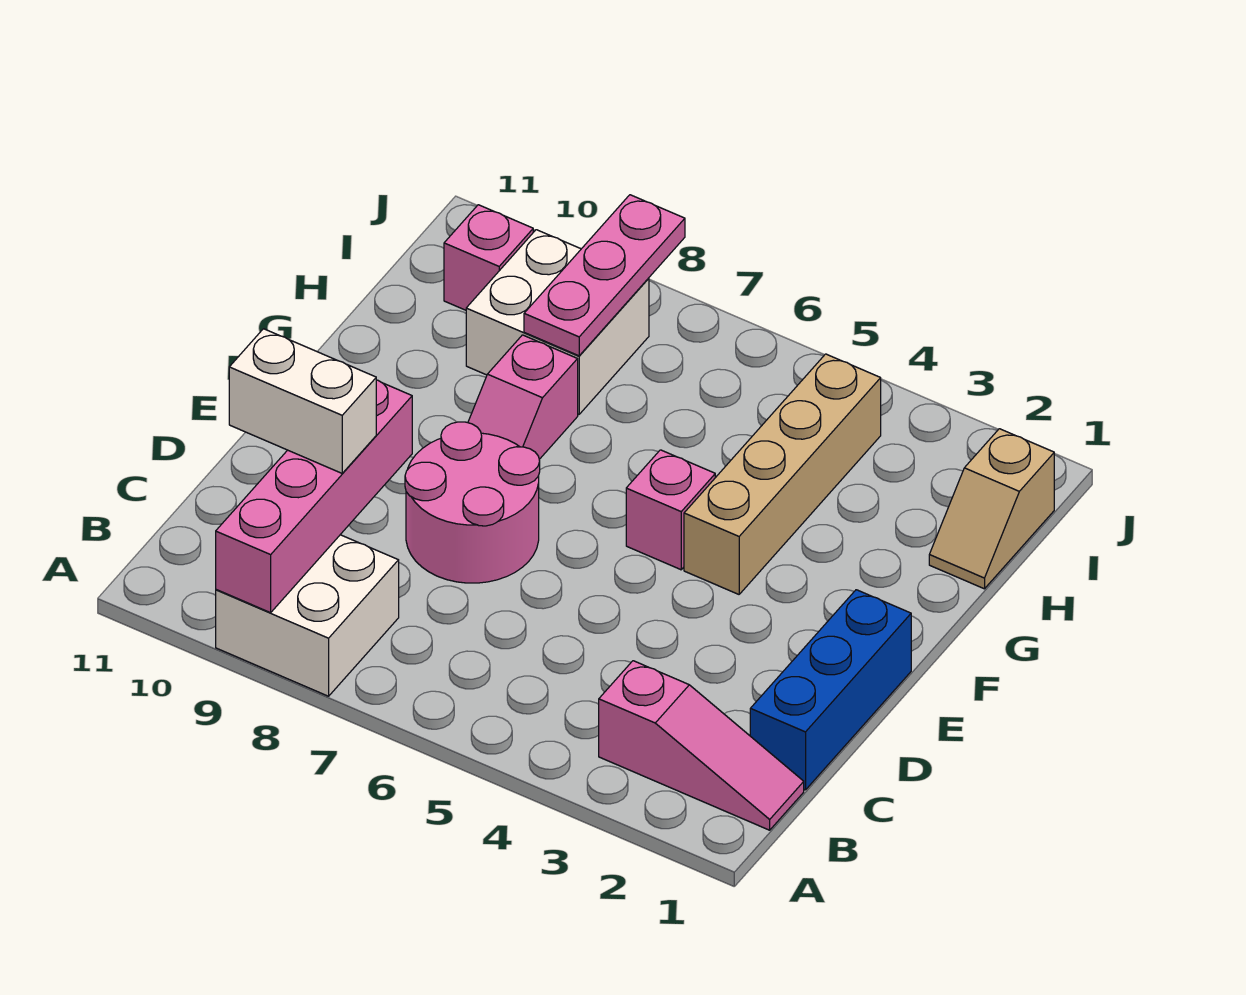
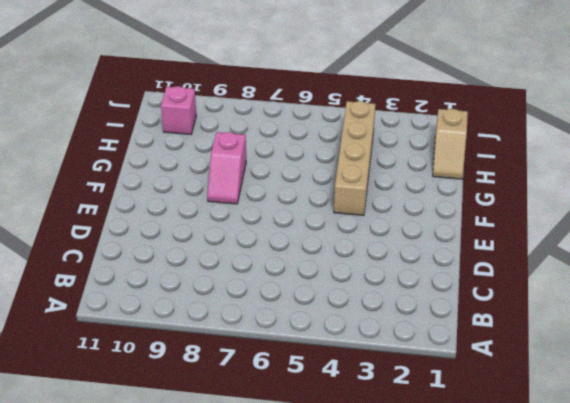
none -> white brick A8:B9 level 1
none -> pink slope B1:B3 level 1 top 3
none -> blue brick C1:E1 level 1

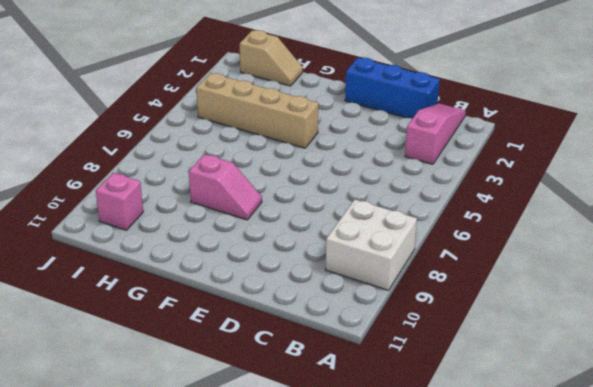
none -> pink round brick D7:E8 level 1
none -> pink brick F5 level 1
none -> white brick H8:I9 level 1

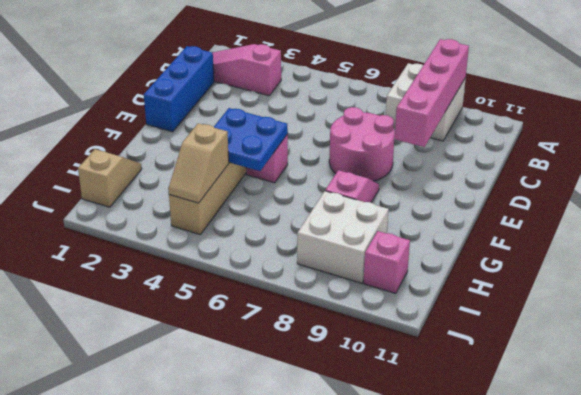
blue plate F4:G5 level 2 -> none
tan slope H4:I4 level 2 top H -> none
none -> pink plate H8:J8 level 2
none -> white brick C9:C10 level 3

